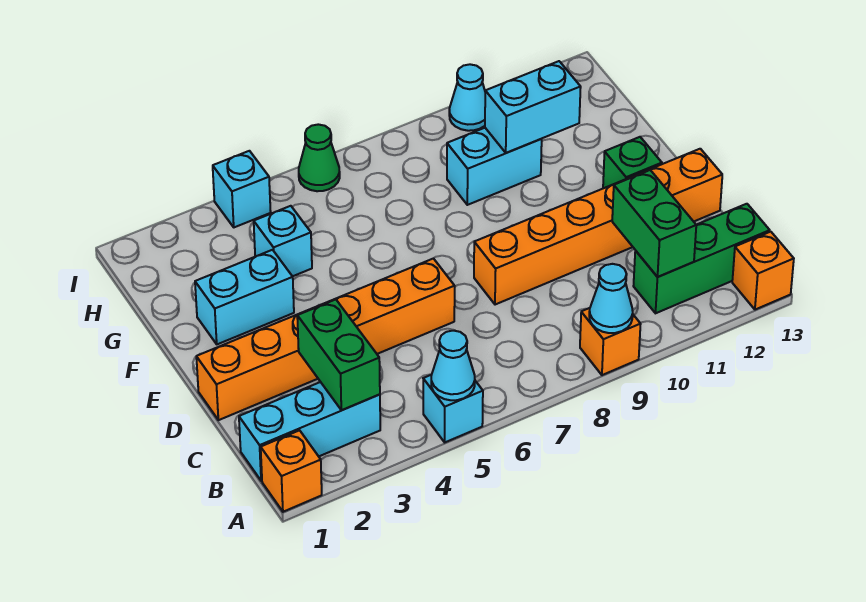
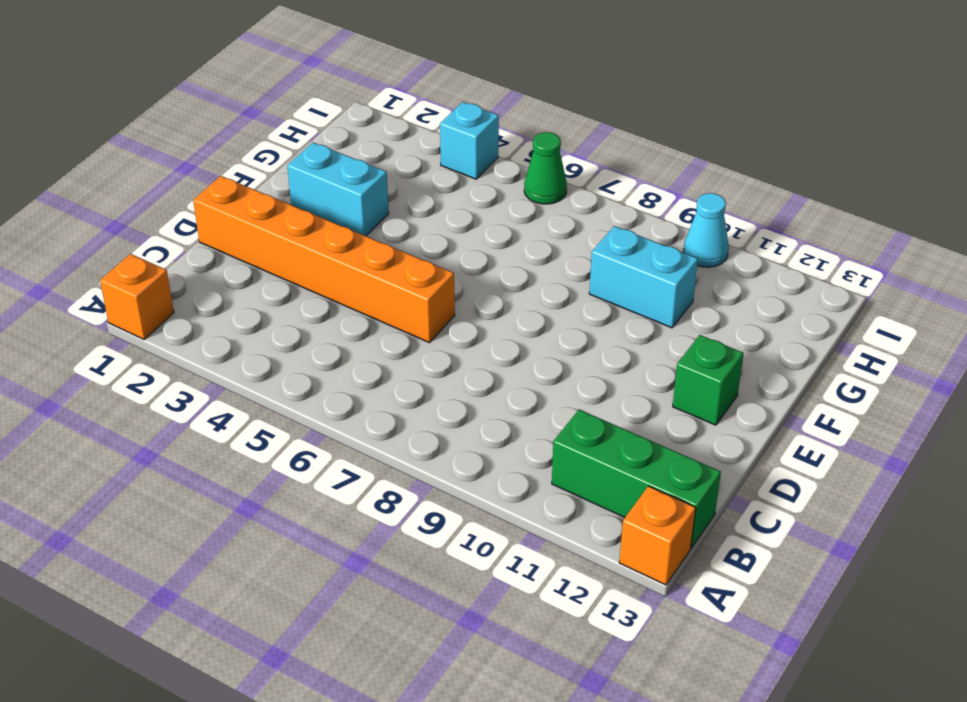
none -> cyan brick A5 level 1
none -> orange brick A9 level 1
none -> cyan brick B1:B3 level 1

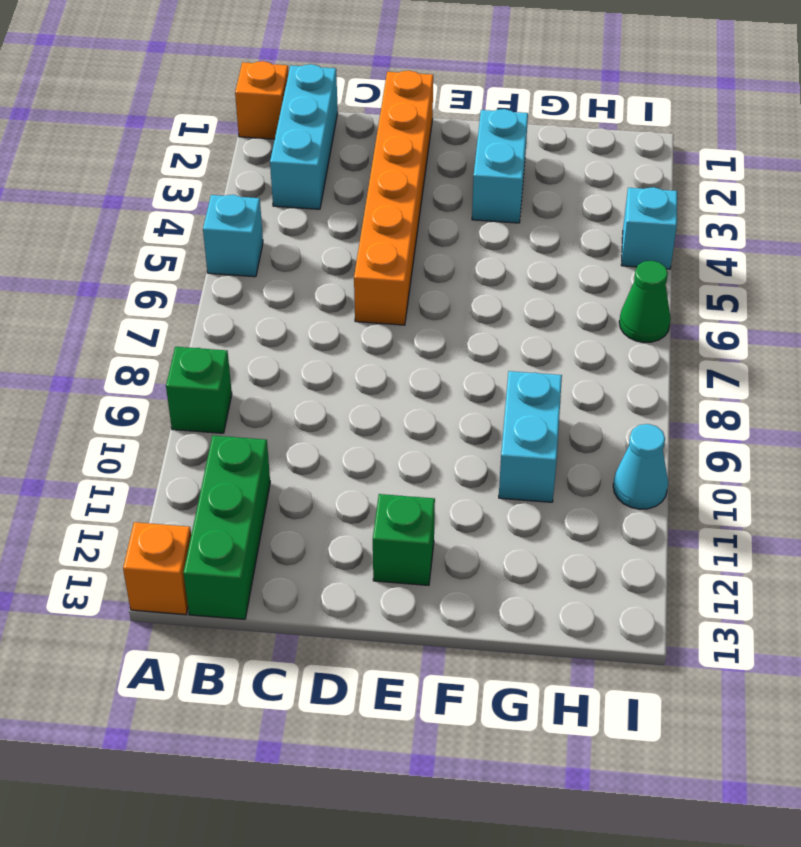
green brick A9 level 1 -> orange brick A9 level 1
none -> orange brick D8:D13 level 1
none -> cyan brick G4 level 1
none -> cyan cone A5 level 2

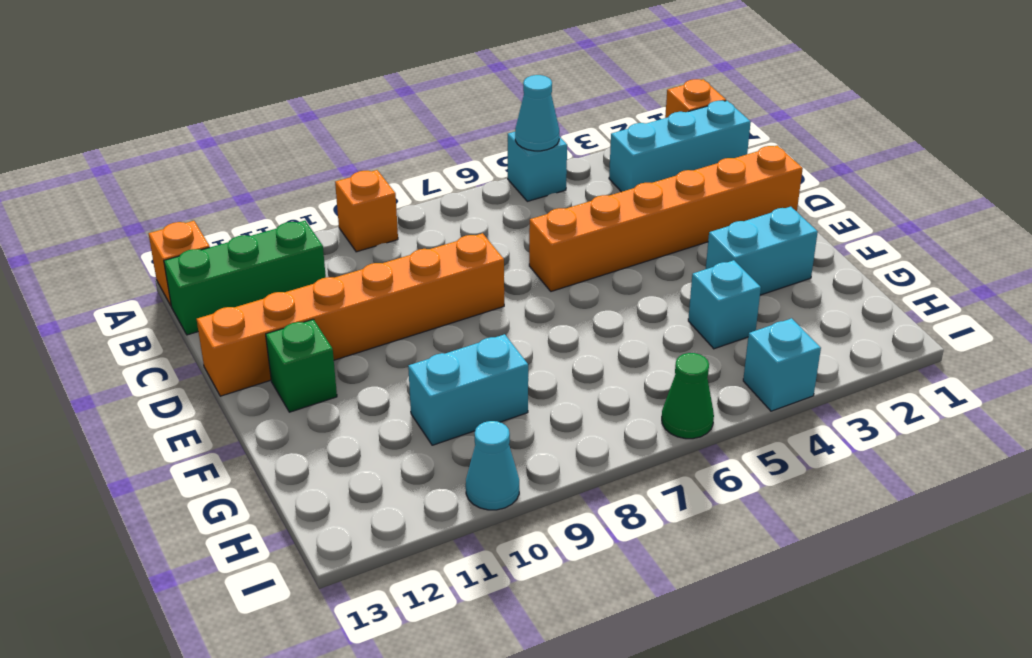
none -> cyan cone A9 level 2
none -> green brick B3:C3 level 2
none -> green brick B11:C11 level 2

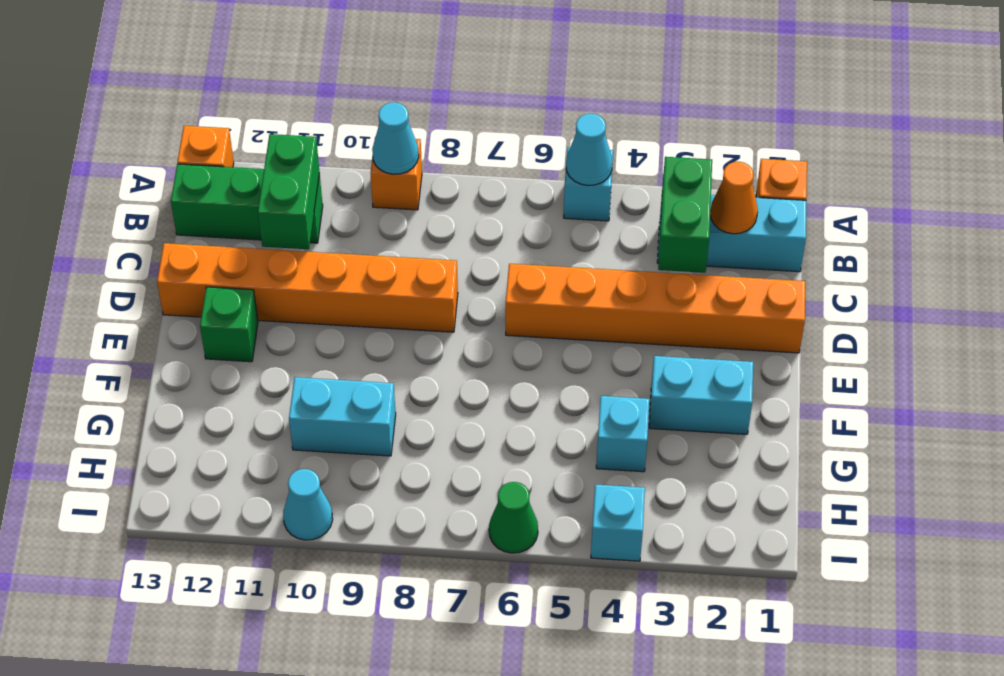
orange cone B2 level 2 -> none
none -> cyan brick G10:G11 level 2

